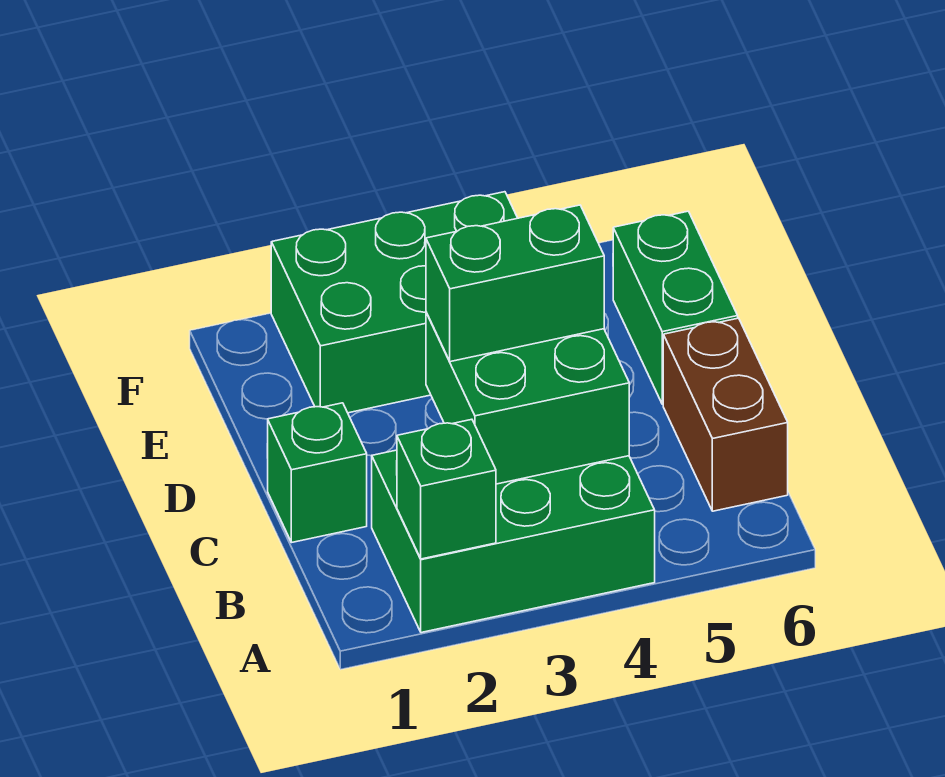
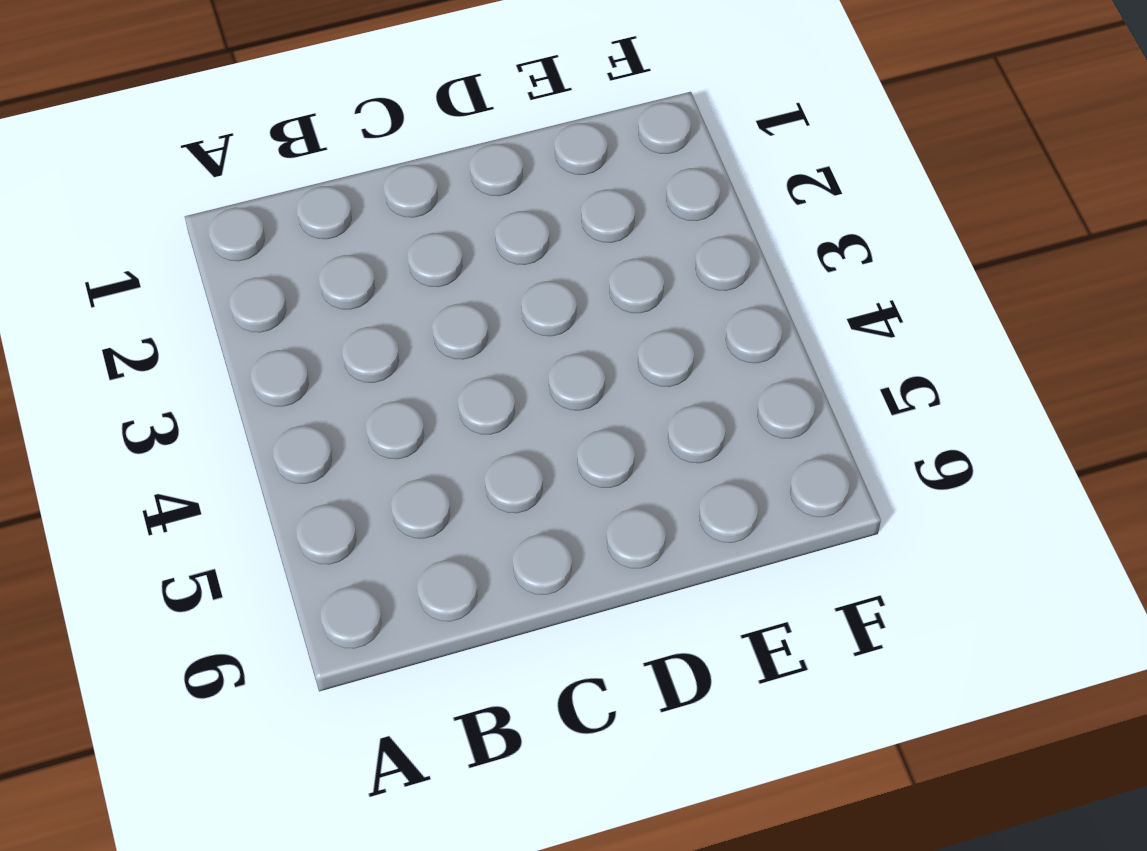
none -> green brick A2:B4 level 1
none -> brown brick B6:C6 level 1

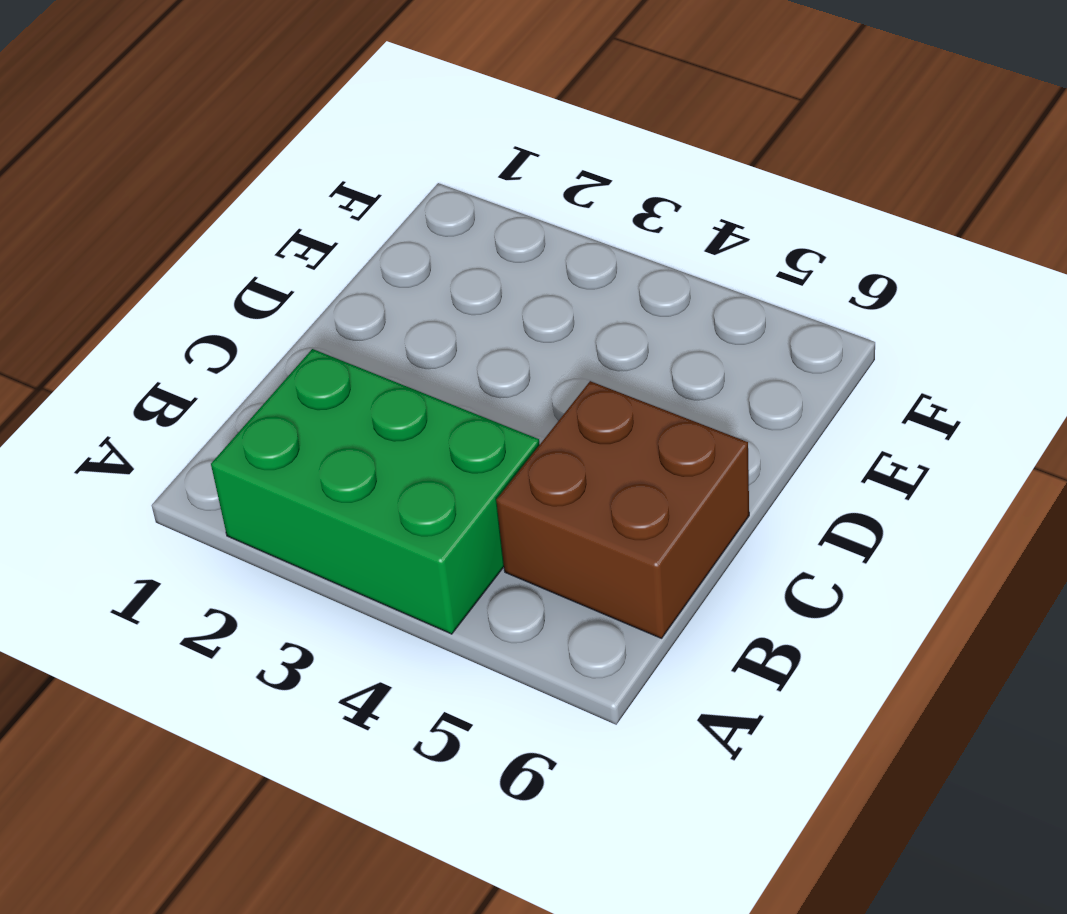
brown brick B5:C6 level 1 -> brown brick B6:C6 level 1
none -> green brick C1 level 1
none -> green brick D6:E6 level 1

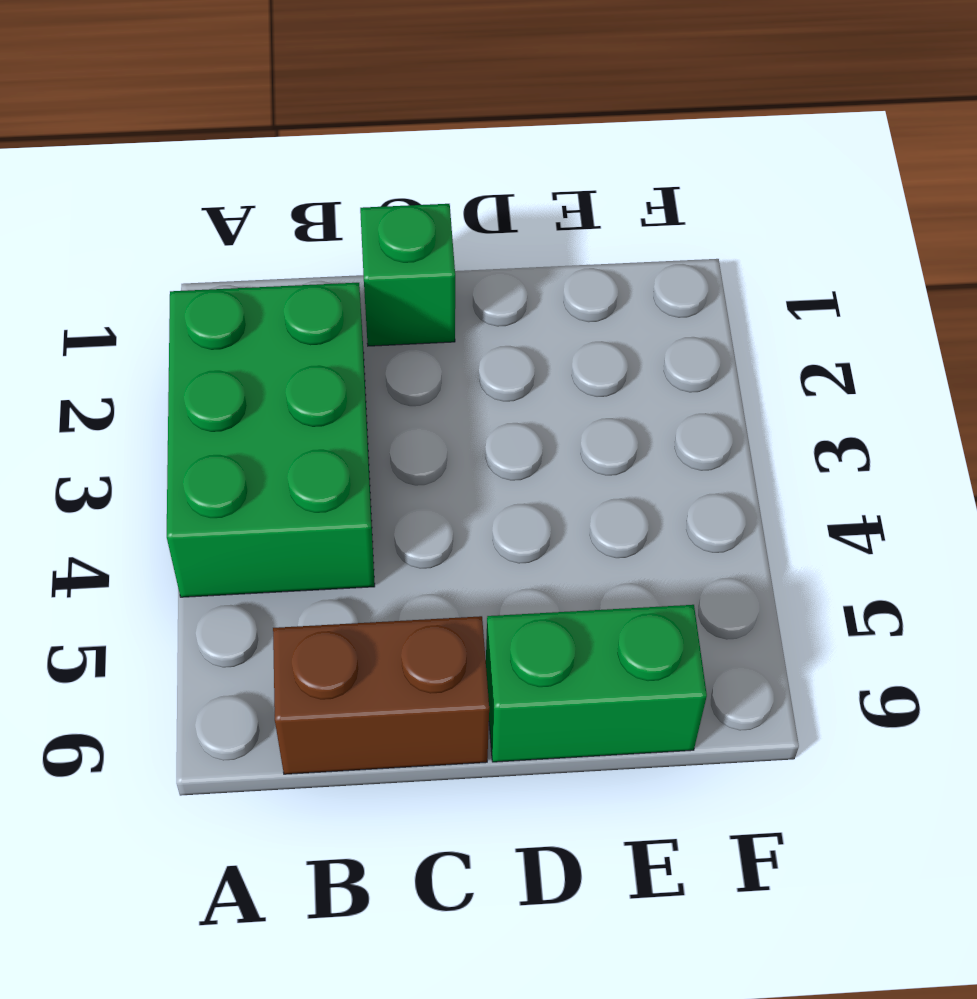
none -> green brick E2:F4 level 1
none -> green brick A2 level 2

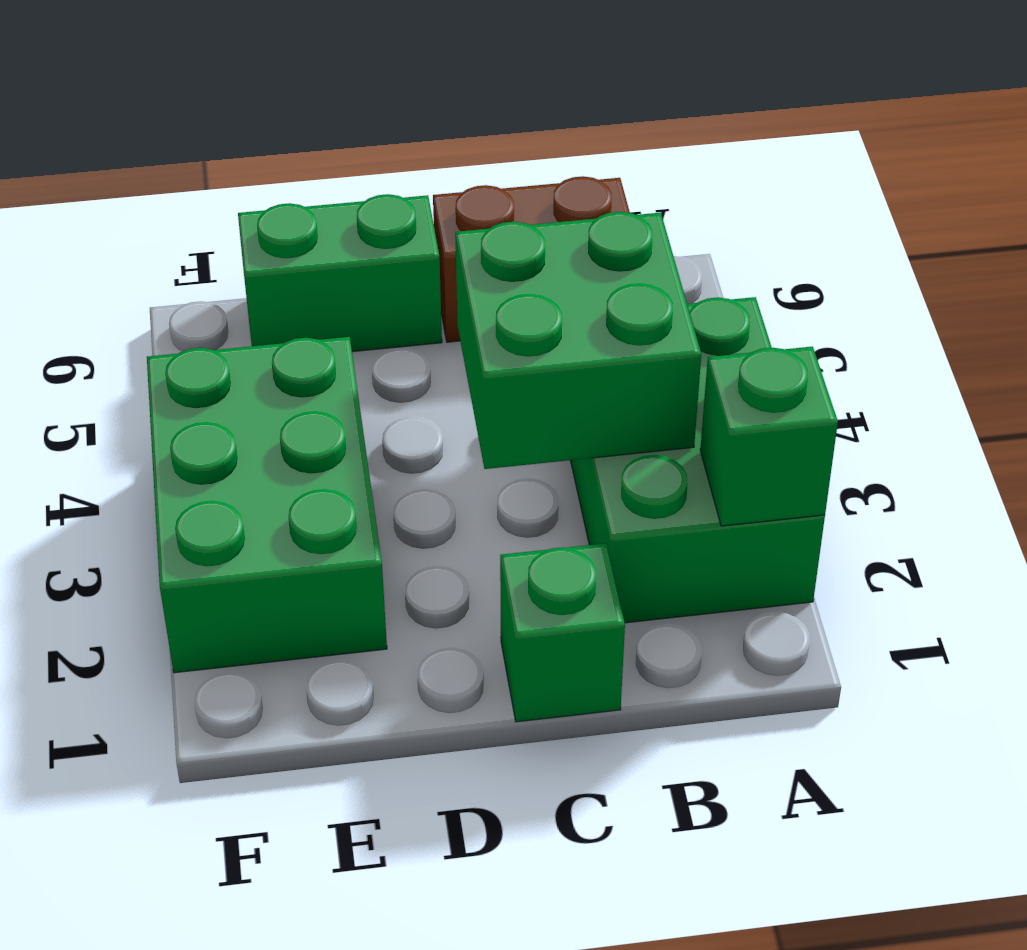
none -> green brick C3:C4 level 3

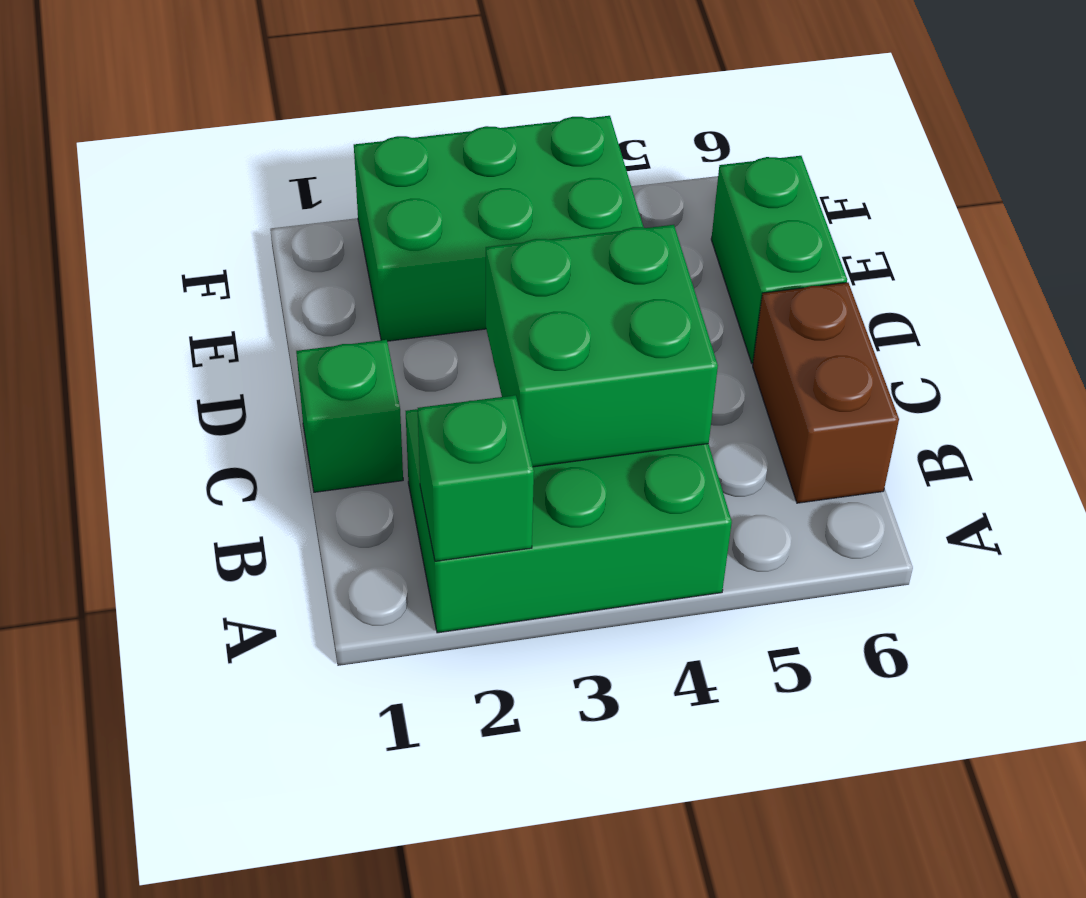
none -> green brick C3:C4 level 3

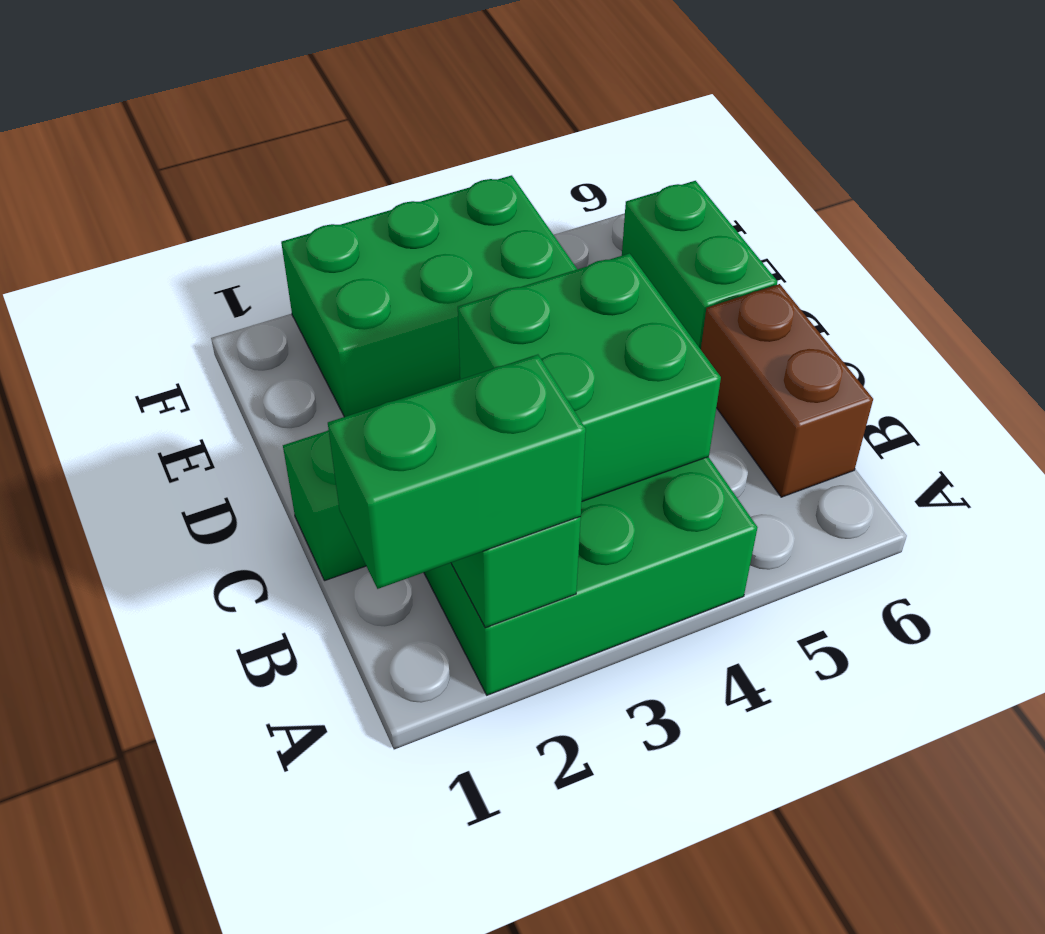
green brick A1:A2 level 3 -> green brick C3:C4 level 3

